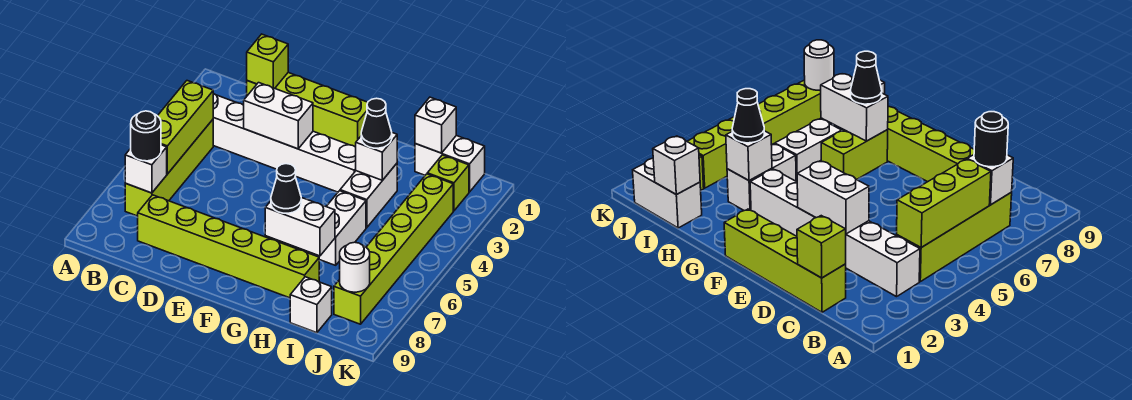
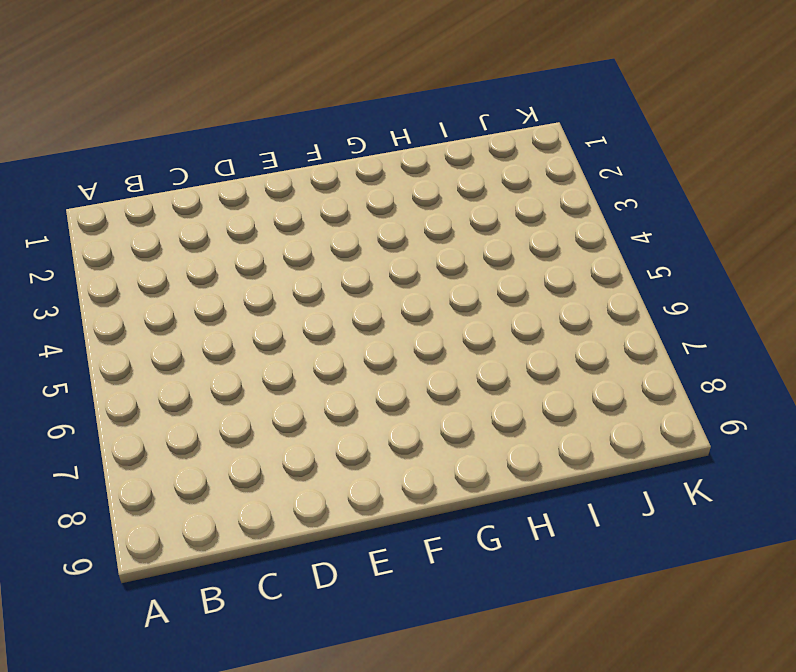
none -> white brick B3:G3 level 1
none -> lime brick B4:B7 level 1
none -> lime brick C1:F1 level 1

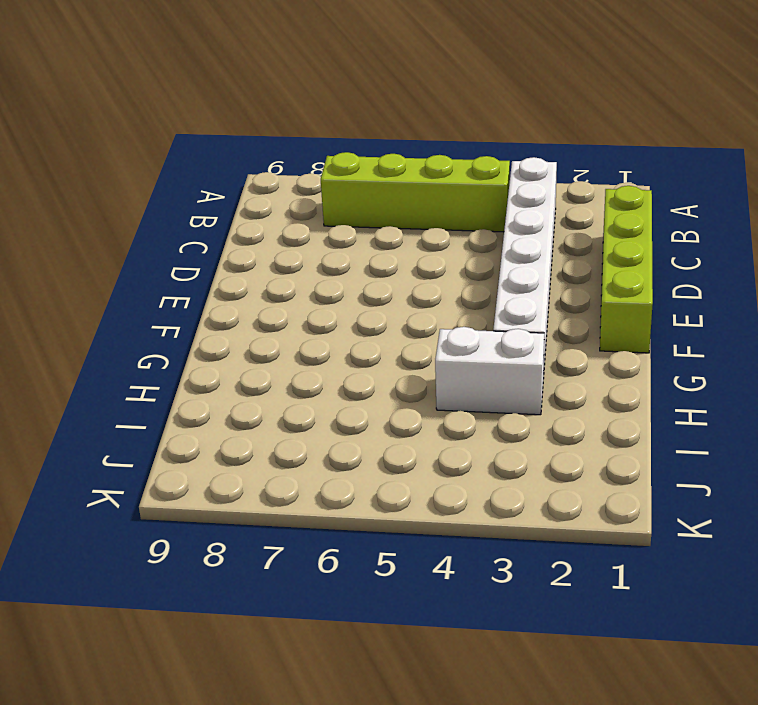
none -> lime brick C8:H8 level 1
none -> lime brick G6:G7 level 1
none -> white brick H5:H6 level 1

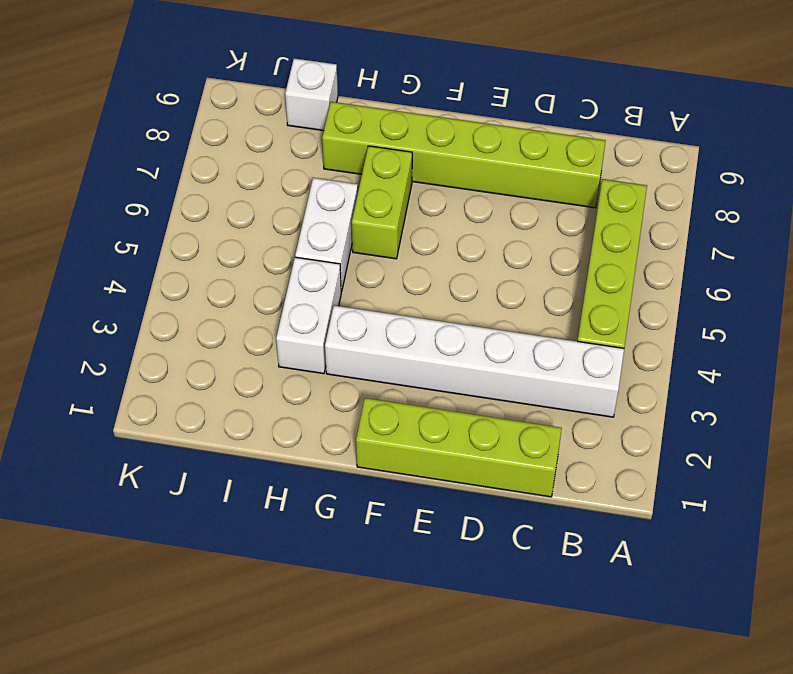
none -> white brick I1:J1 level 1
none -> lime brick J2 level 1
none -> lime brick J3:J8 level 1

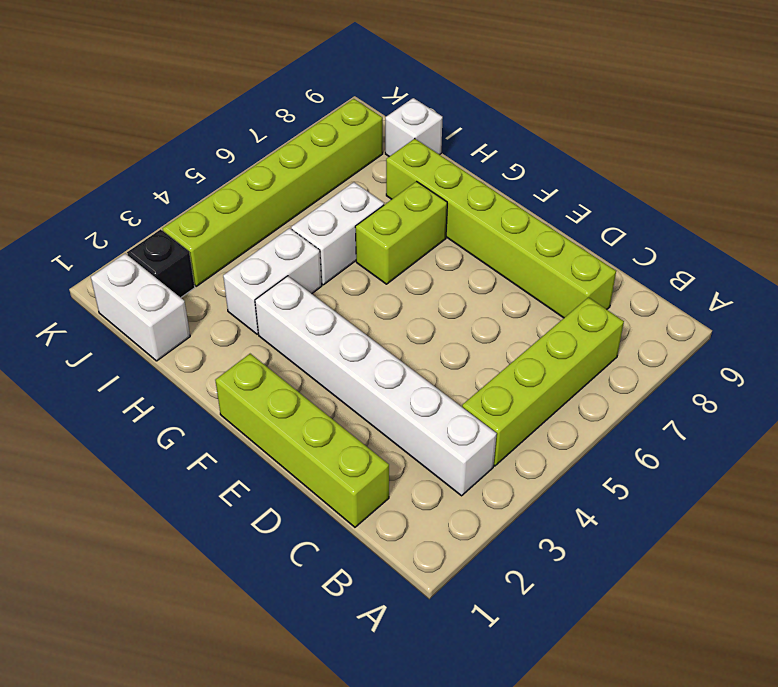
black brick J2 level 1 -> lime brick J2 level 1
none -> lime brick B4:B6 level 2
none -> white brick B7 level 2
none -> lime brick C1 level 2

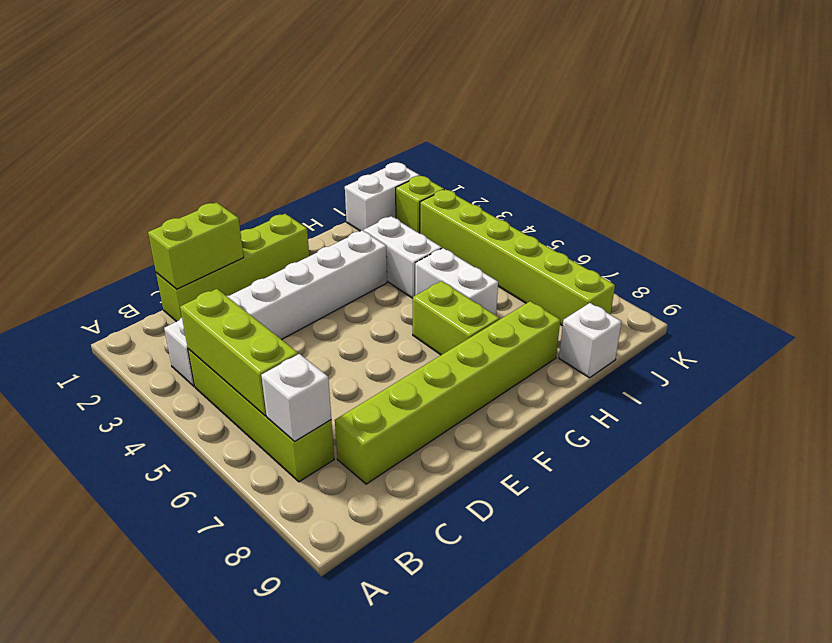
lime brick C1:D1 level 2 -> lime brick C1 level 2
none -> white brick D3:E3 level 2
none -> white brick G7:H7 level 2
none -> white brick H3 level 2

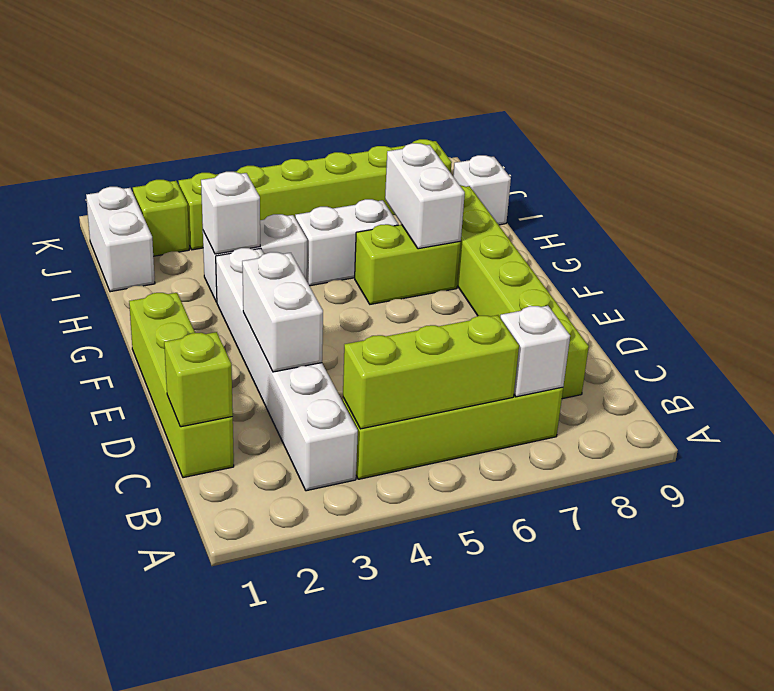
none -> white brick I1 level 2
none -> white round brick J8 level 2
none -> black round brick B7 level 3

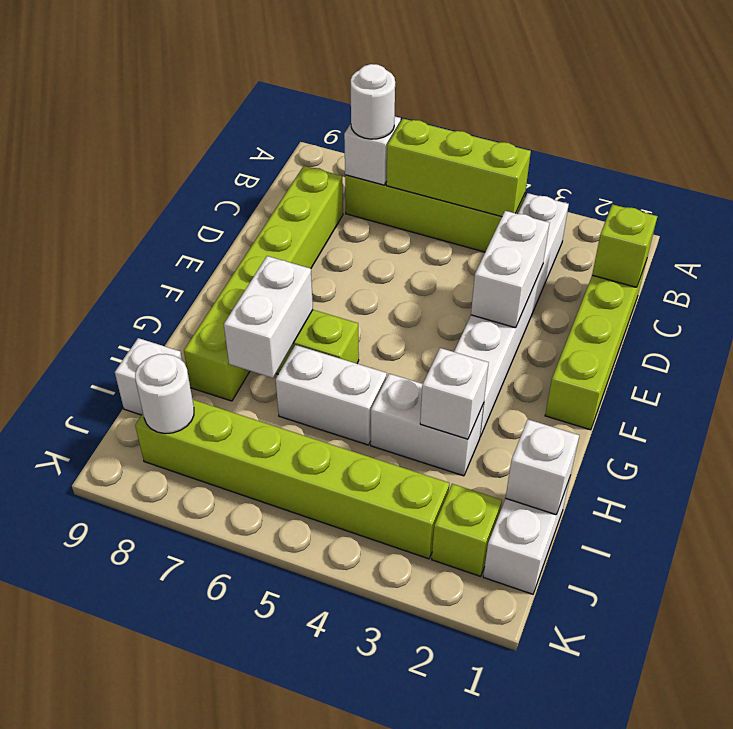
white round brick B7 level 3 -> black round brick B7 level 3
none -> black cone G7 level 3
none -> black cone H3 level 3

